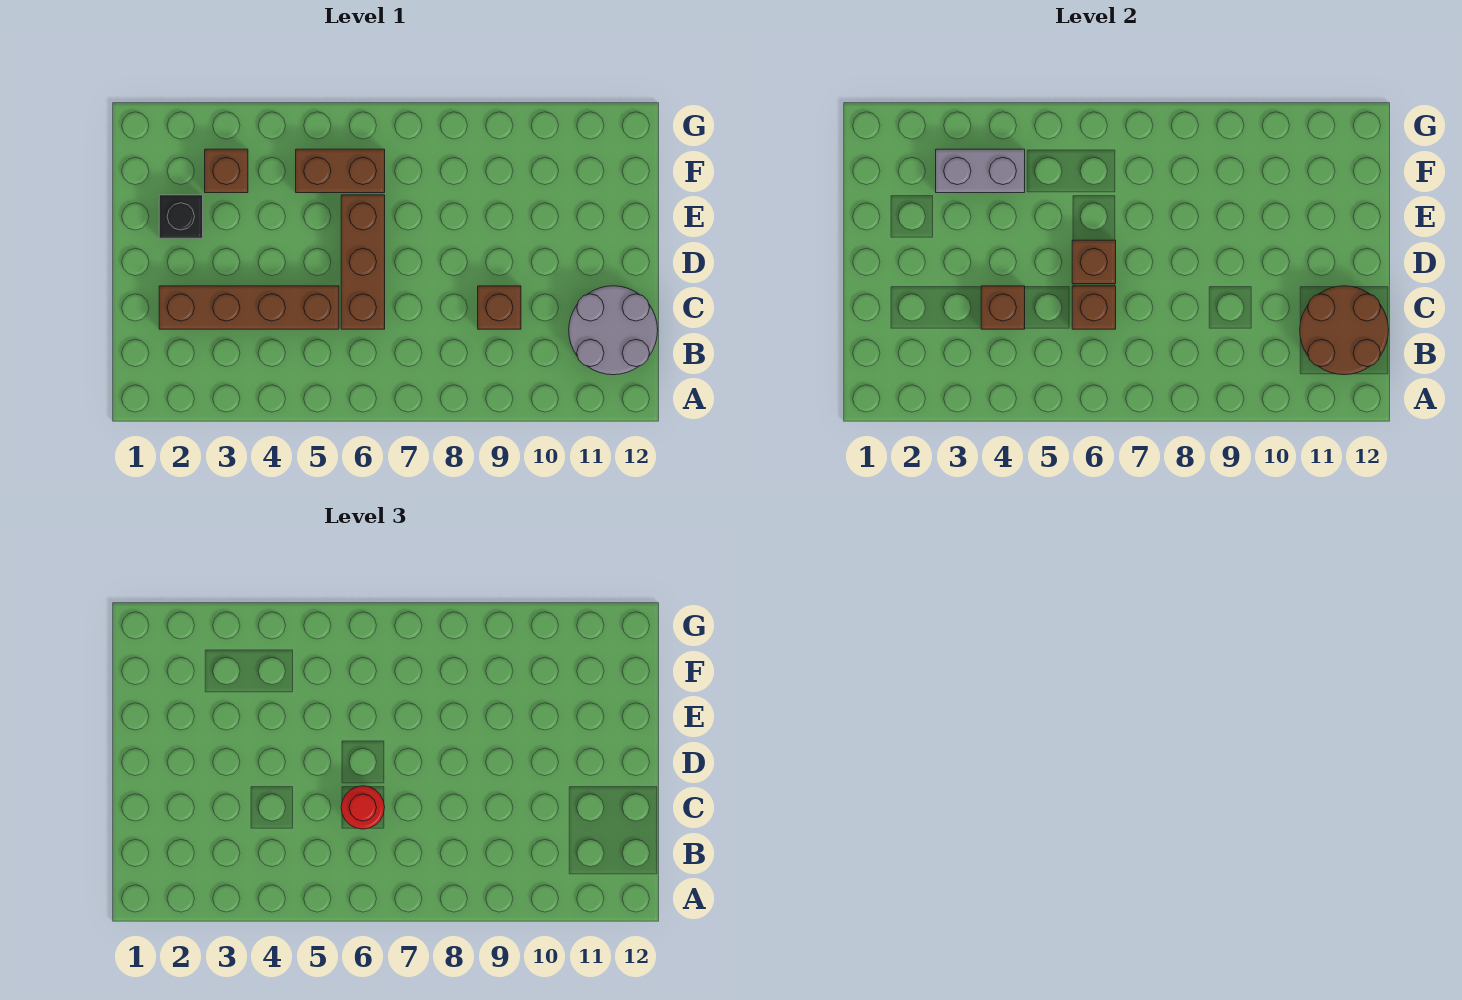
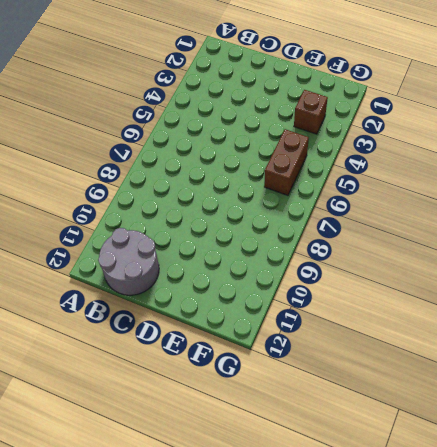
none -> brown brick C2:C5 level 1
none -> brown brick C6:E6 level 1
none -> brown brick C9 level 1

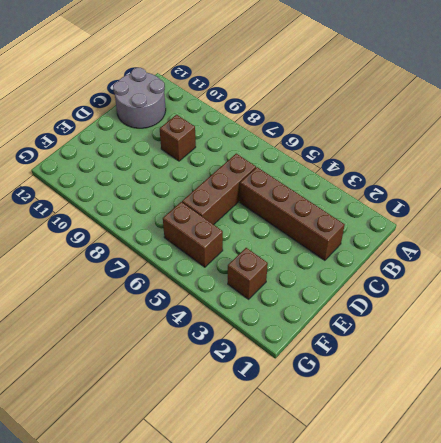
none -> black brick E2 level 1
none -> brown round brick B11:C12 level 2
none -> brown brick C4 level 2

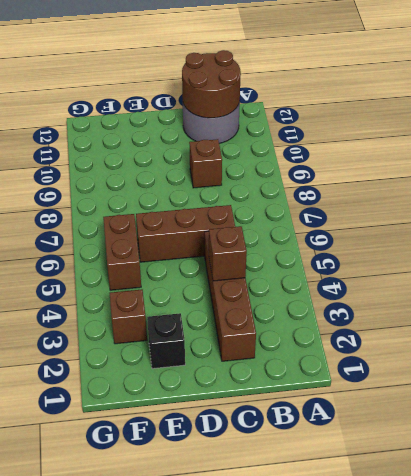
none -> brown brick C6 level 2
none -> brown brick D6 level 2
none -> grey brick F3:F4 level 2

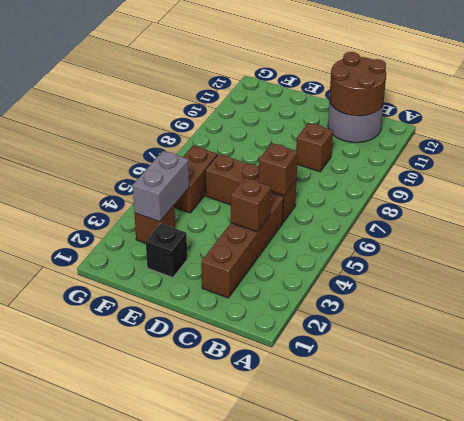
none -> brown brick D6 level 2
none -> red round brick C6 level 3

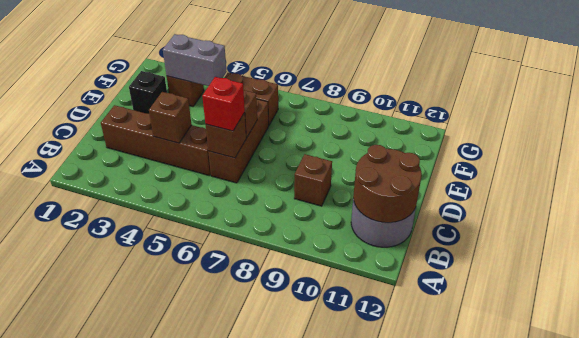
red brick C6 level 3 -> red round brick C6 level 3

